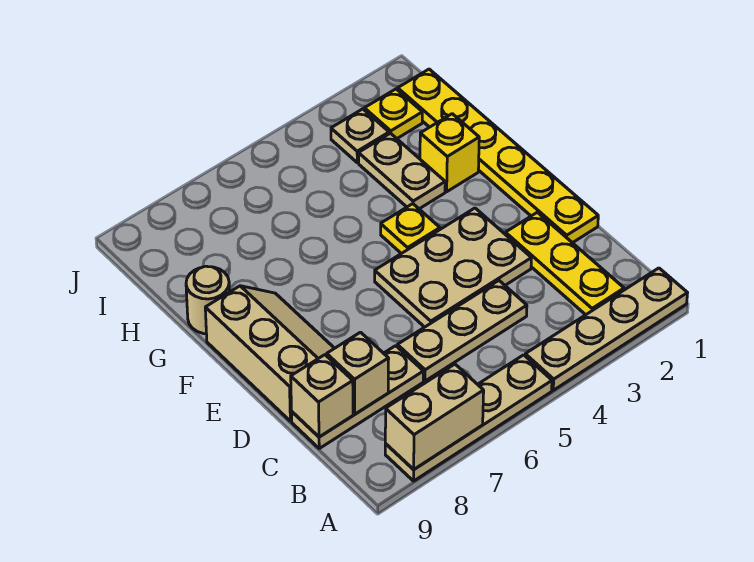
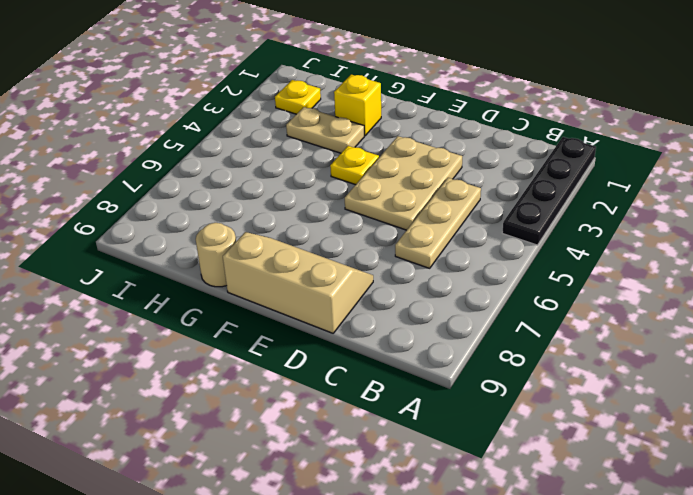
black plate A1:A4 level 1 -> tan plate A1:A4 level 1
none -> tan plate A5:A8 level 1
none -> yellow plate B2:D2 level 1
none -> tan plate C7:C9 level 1

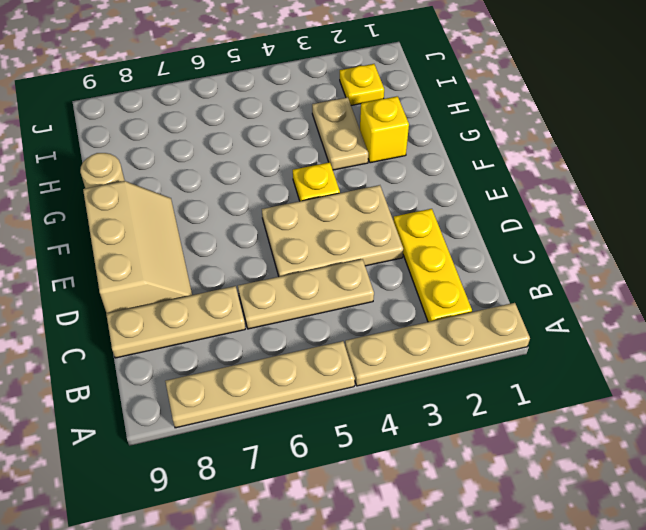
none -> yellow plate D1:I1 level 1
none -> tan plate I3 level 1
none -> tan brick A7:A8 level 2

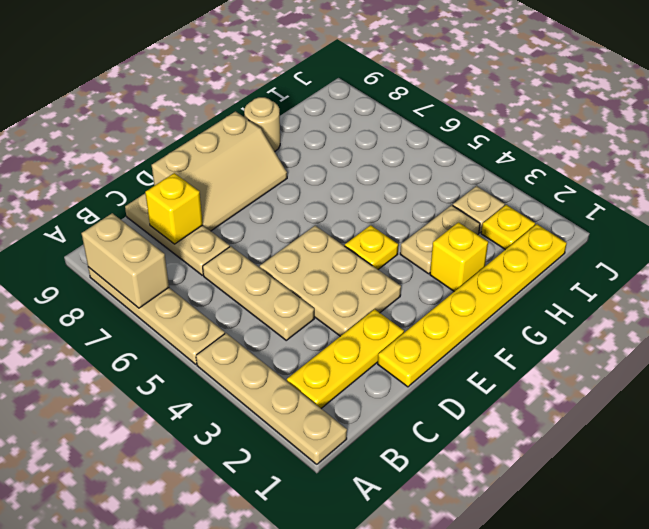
yellow brick C8 level 2 -> tan brick C8 level 2
none -> tan brick C9 level 2

